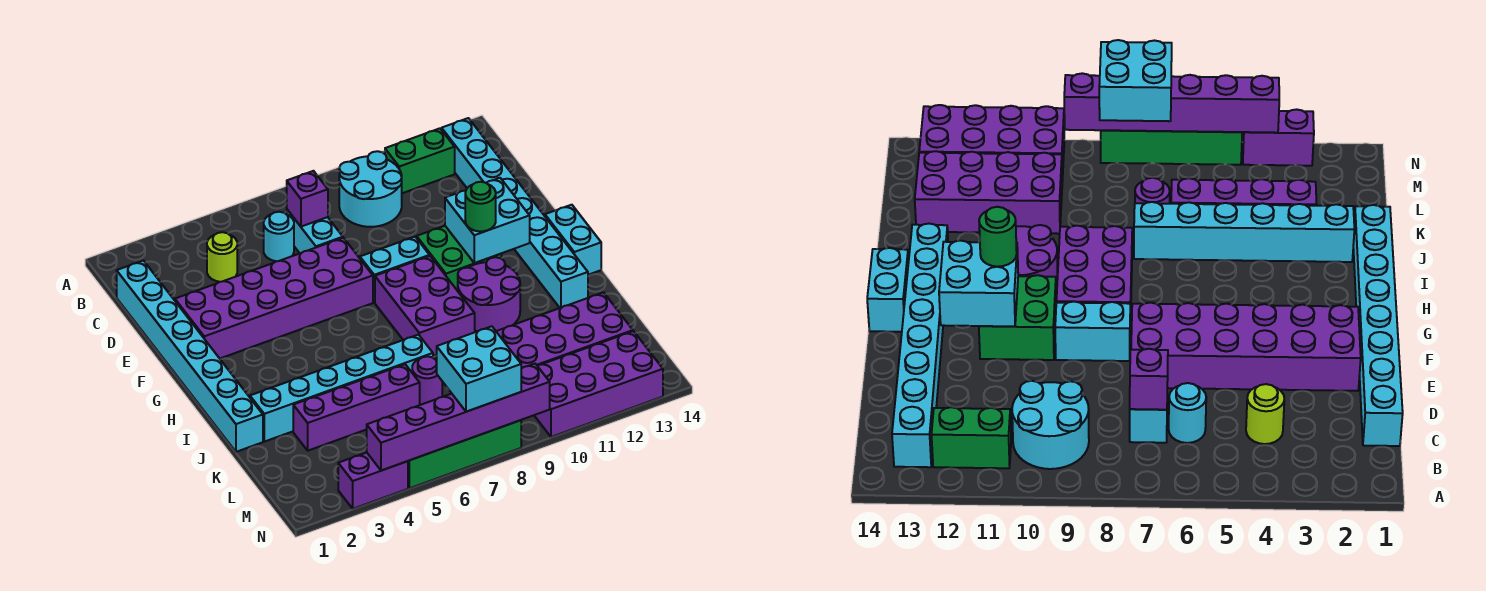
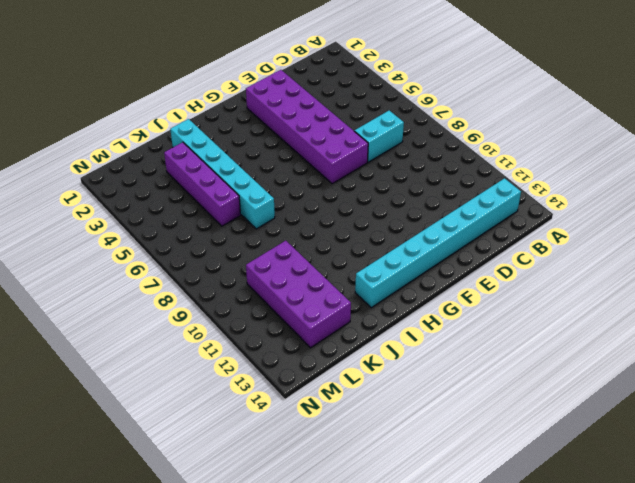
none -> cyan round brick B9:C10 level 1
none -> green brick B11:B12 level 1
none -> cyan brick C1:J1 level 1

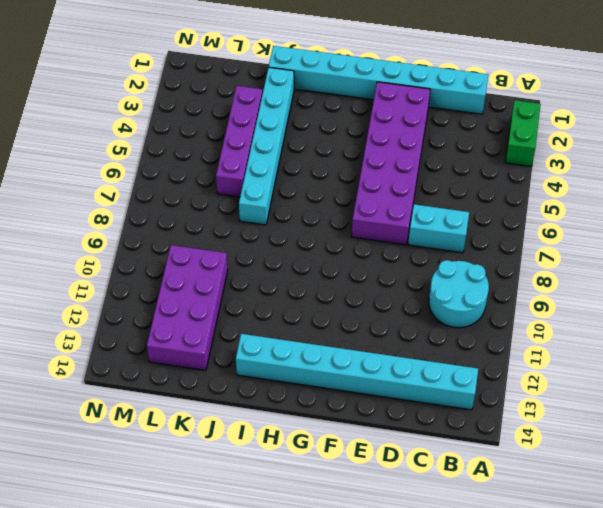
green brick A2:A3 level 1 -> green brick B11:B12 level 1
none -> lime round brick C4 level 1
none -> cyan round brick C6 level 1
none -> cyan brick F8:F9 level 1

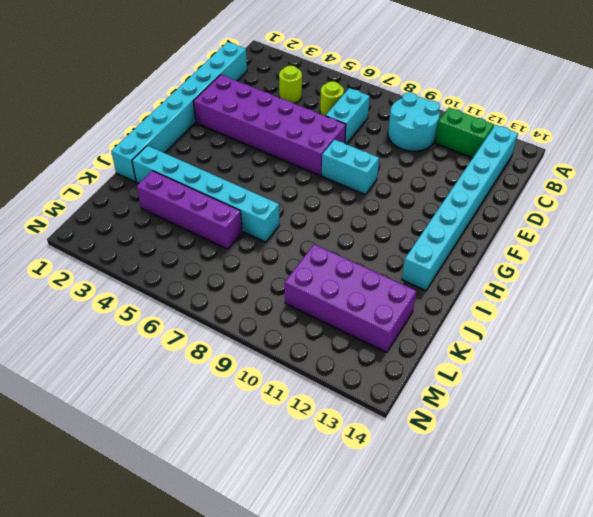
lime round brick C6 level 1 -> cyan round brick C6 level 1
none -> green brick F10:G11 level 1
none -> purple brick G8:I9 level 1
none -> cyan brick G14:H14 level 1

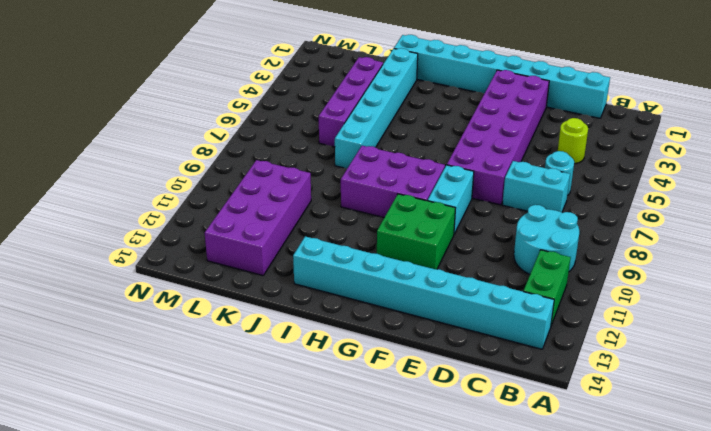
none -> cyan brick G14:H14 level 1
none -> purple round brick H10:I11 level 1
none -> purple round brick K7 level 1

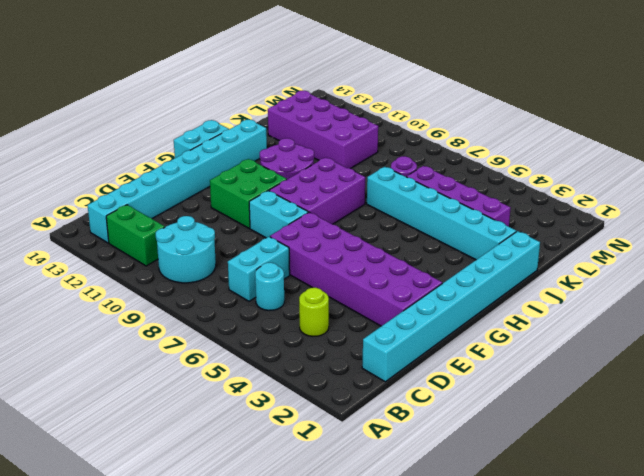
none -> purple brick M10:N13 level 1
none -> purple brick N3:N4 level 1
none -> green brick N5:N8 level 1

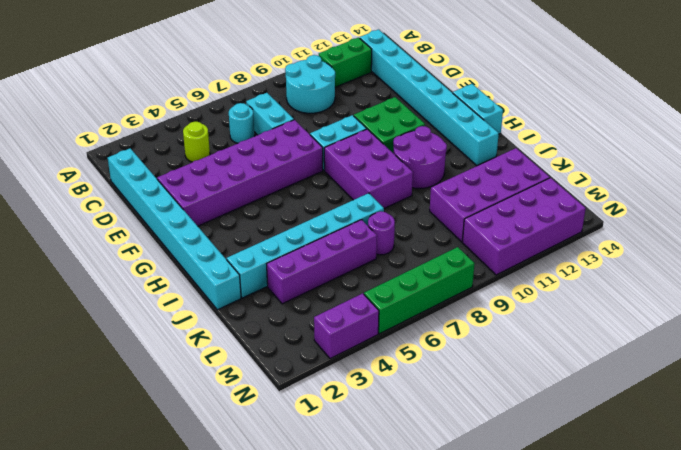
none -> purple brick C7 level 2
none -> cyan brick F11:G12 level 2
none -> purple brick N4:N9 level 2

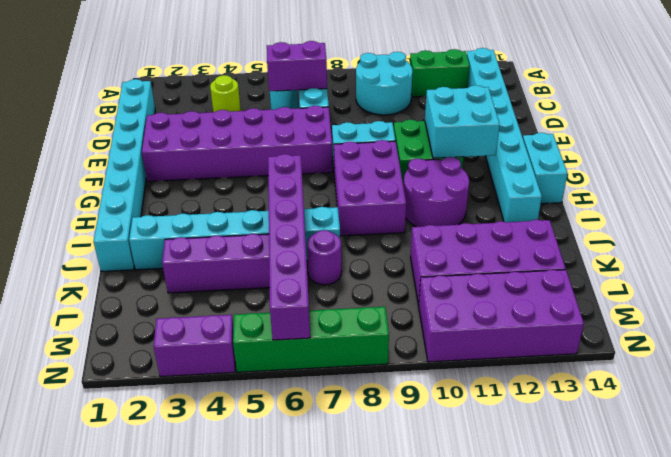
purple brick C6:C7 level 2 -> purple brick C7 level 2
purple brick I6:N6 level 2 -> purple brick N4:N9 level 2
none -> green round brick G11 level 3
none -> cyan brick M7:N8 level 3

